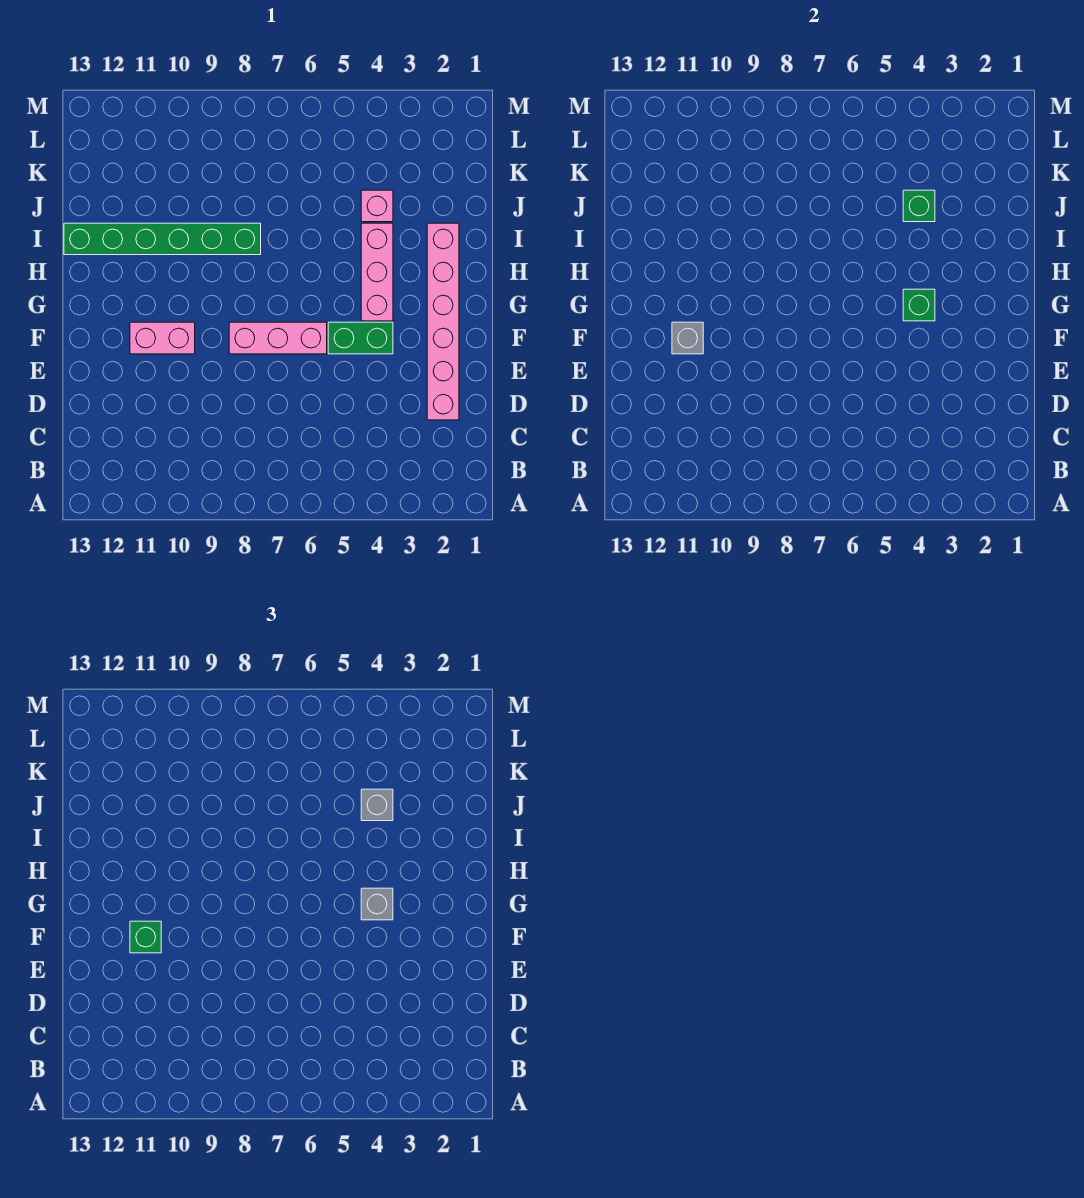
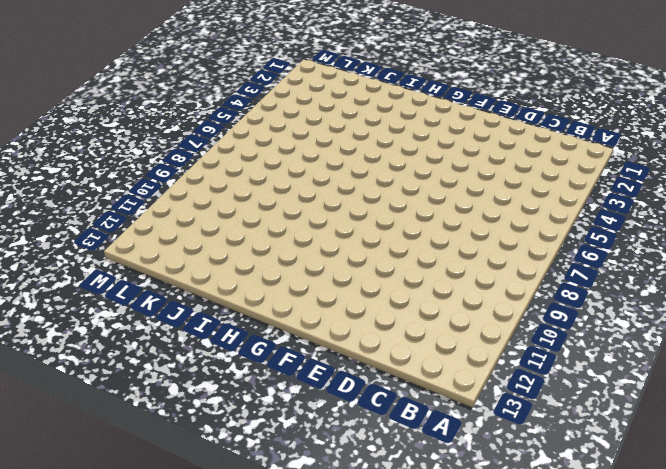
none -> pink brick D2:I2 level 1
none -> green brick F4:F5 level 1
none -> pink brick F6:F8 level 1

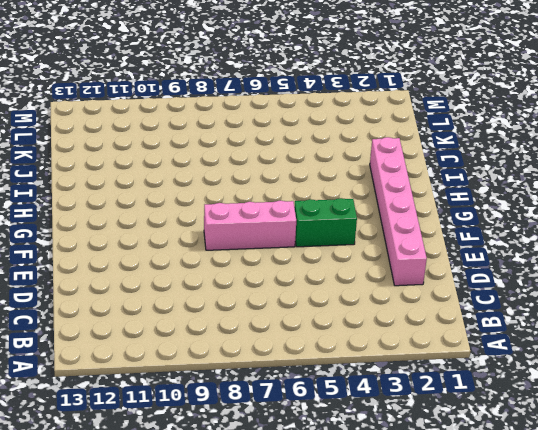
none -> pink brick F10:F11 level 1
none -> pink brick G4:I4 level 1
none -> green brick I8:I13 level 1

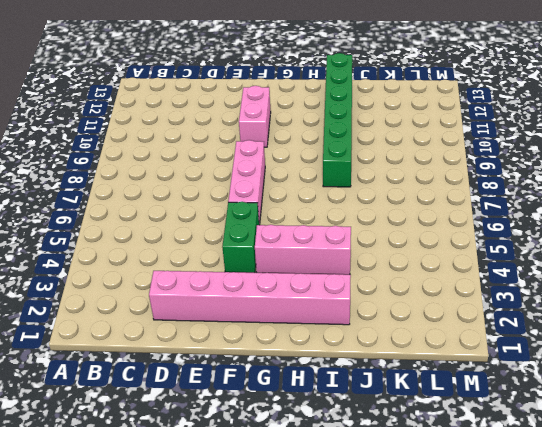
none -> pink brick J4 level 1
none -> grey brick F11 level 2
none -> green brick G4 level 2

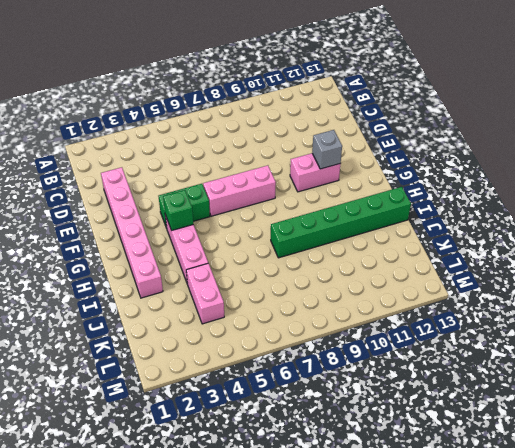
pink brick J4:K4 level 1 -> pink brick J4 level 1
none -> green brick J4 level 2
none -> green brick F11 level 3
none -> grey brick G4 level 3

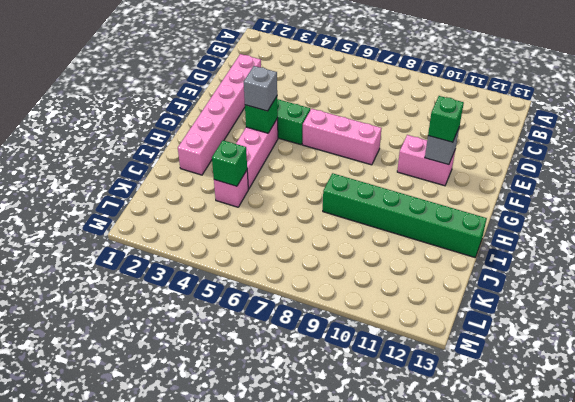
none -> grey brick J4 level 3

